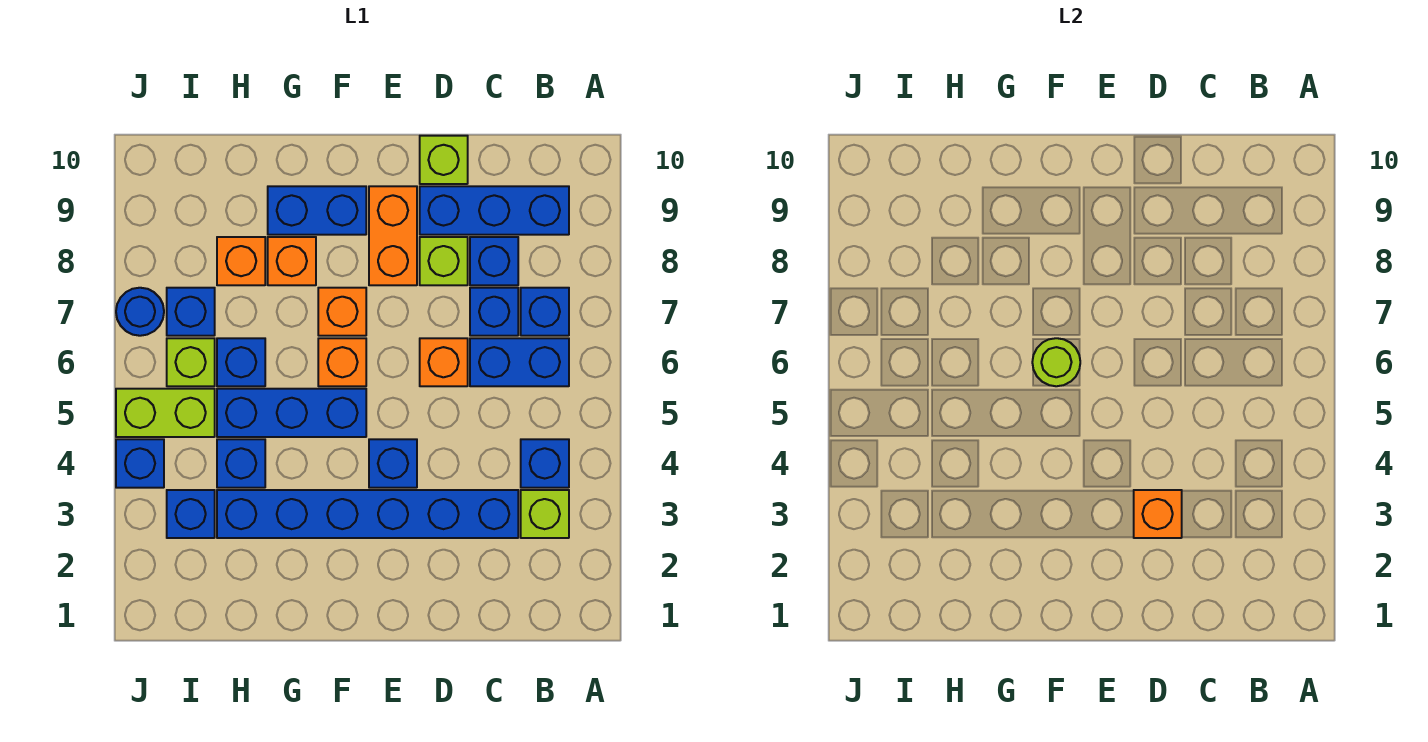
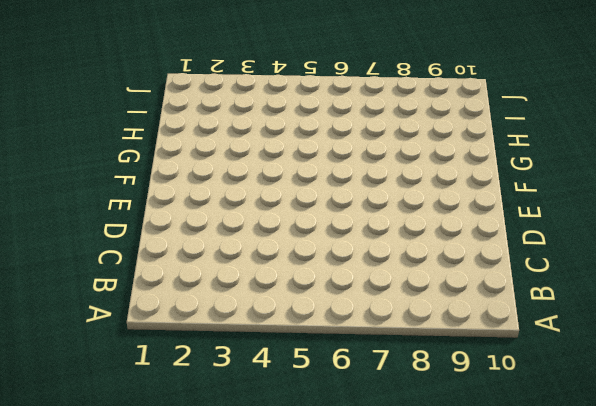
none -> lime brick B3 level 1
none -> blue brick B4 level 1
none -> blue brick B6:C6 level 1

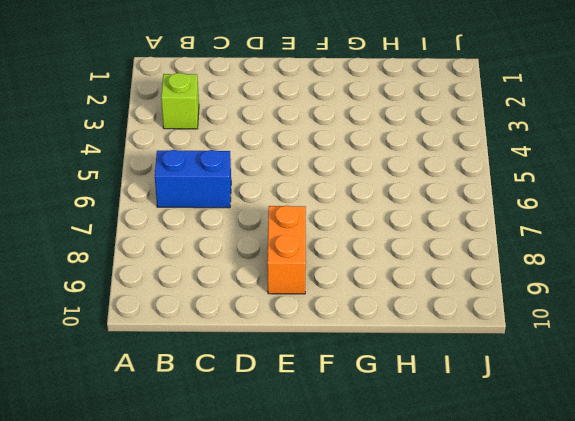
none -> blue brick B4 level 1
none -> blue brick B7 level 1
none -> blue brick B9:D9 level 1

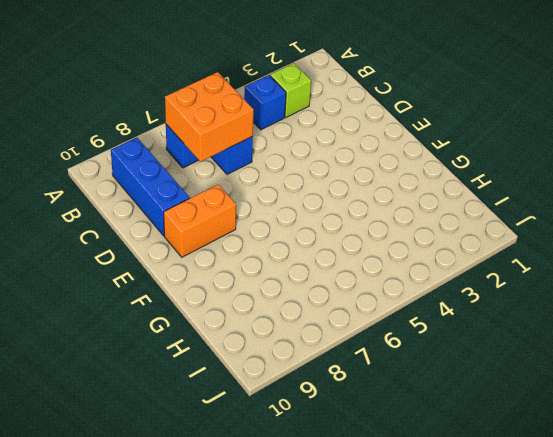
orange brick B6:C7 level 2 -> none
none -> blue brick C3:H3 level 1
none -> blue brick C7 level 1
none -> blue brick C8 level 1

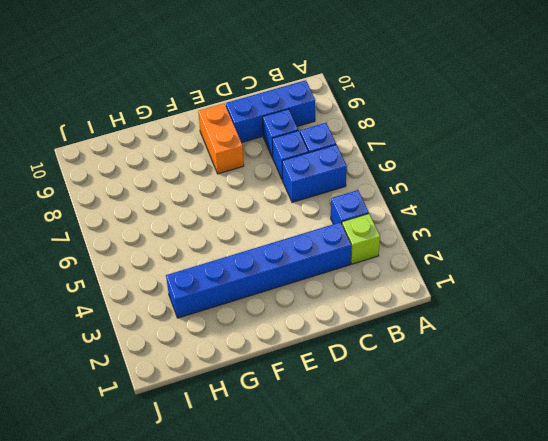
none -> orange brick D6 level 1
none -> lime brick D8 level 1
none -> lime brick D10 level 1

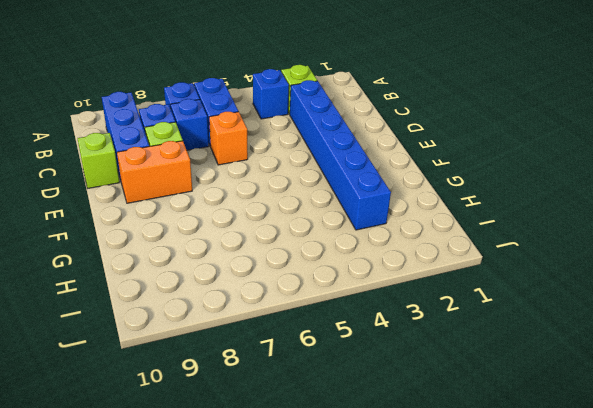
none -> blue brick E4 level 1
none -> blue brick F5:H5 level 1
none -> orange brick F6 level 1

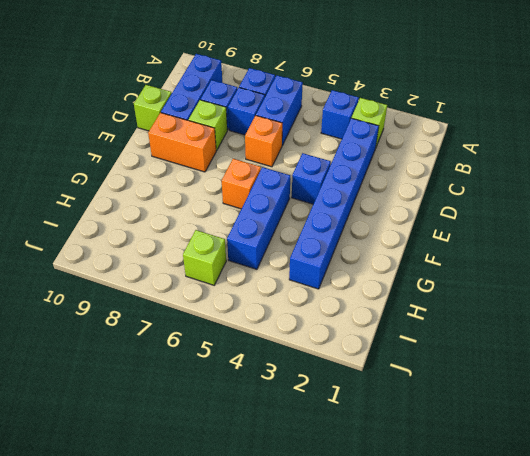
none -> orange brick F7 level 1
none -> blue brick F9:G9 level 1
none -> orange brick G8 level 1

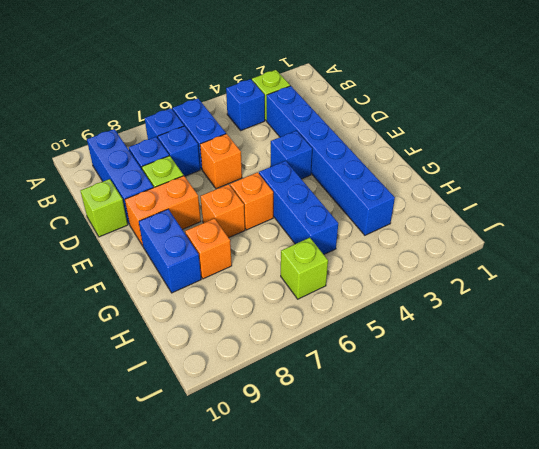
none -> blue brick H4 level 1
none -> blue brick H6 level 1
none -> orange brick H8 level 1

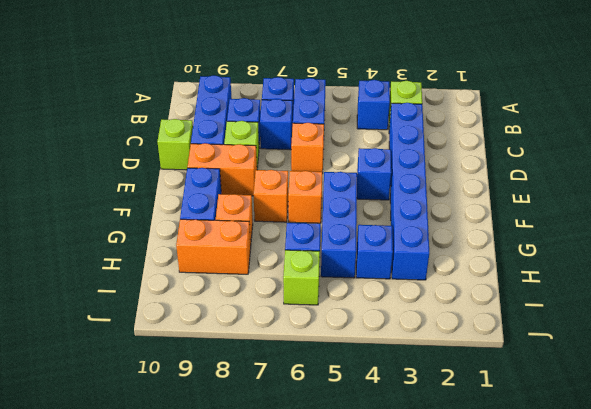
orange brick H8:H9 level 1 -> orange brick H8 level 1
none -> blue brick I3 level 1
none -> lime brick I5:J5 level 1
none -> blue brick I7 level 1

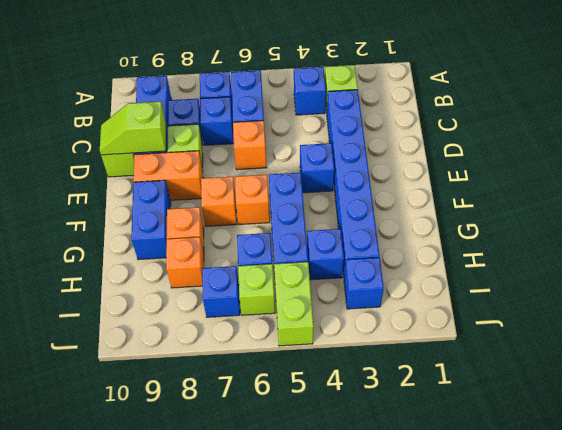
lime slope D9:D10 level 2 top 9 -> none
none -> blue brick J4 level 1
none -> blue round brick J7 level 1
none -> orange brick D3 level 2

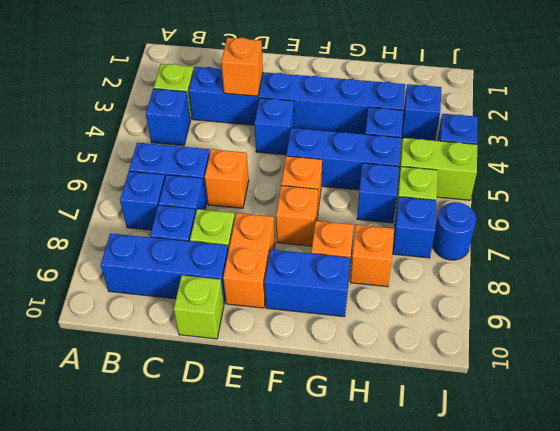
none -> lime round brick F6 level 2

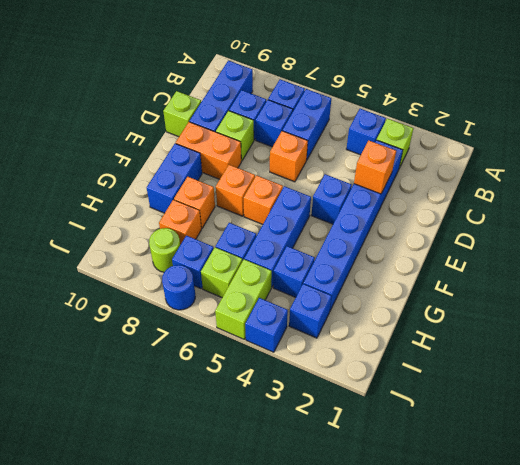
lime round brick I8 level 1 -> lime round brick F6 level 2

